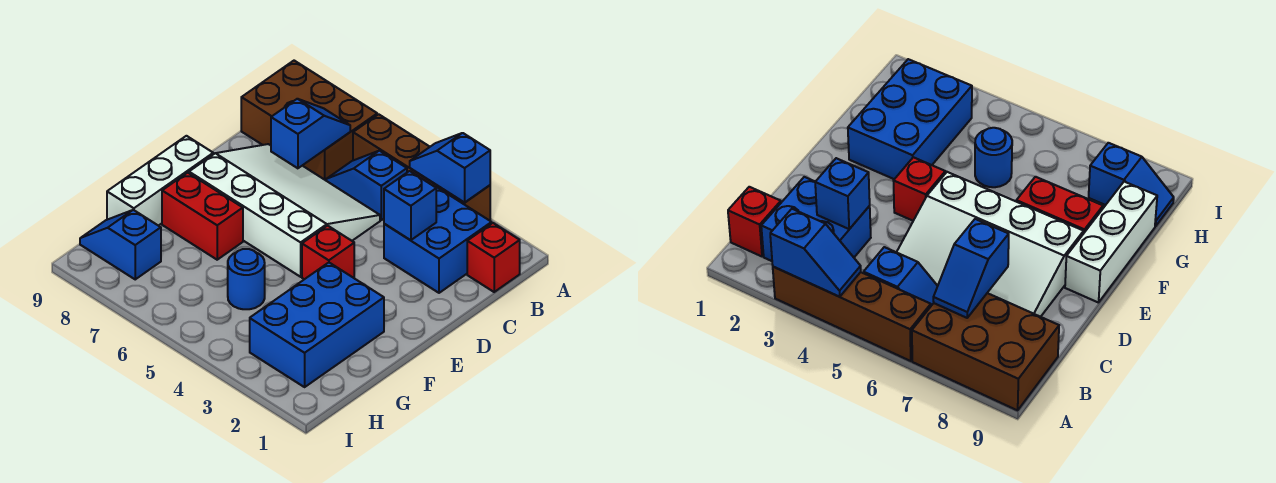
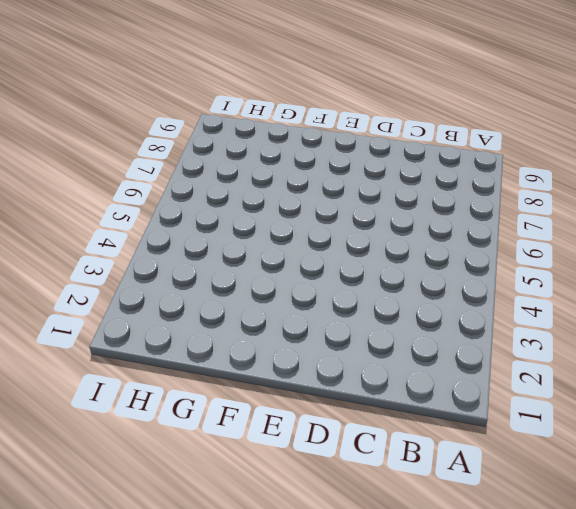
none -> brown brick A3:A6 level 1
none -> brown brick A7:B9 level 1
none -> red brick B1 level 1

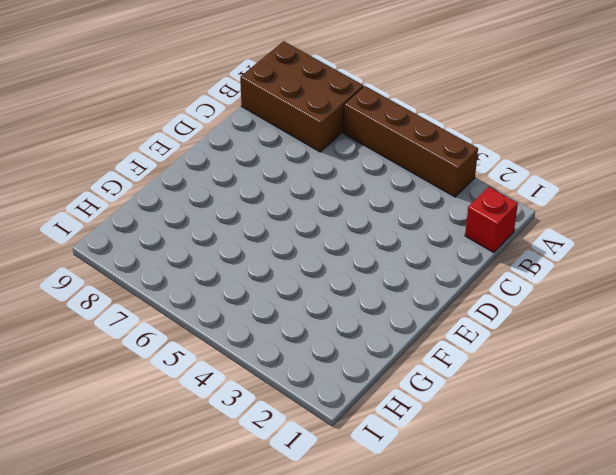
none -> blue brick B2:C3 level 1
none -> blue slope B5:B6 level 1 top 5
none -> white slope C5:E8 level 1 top E

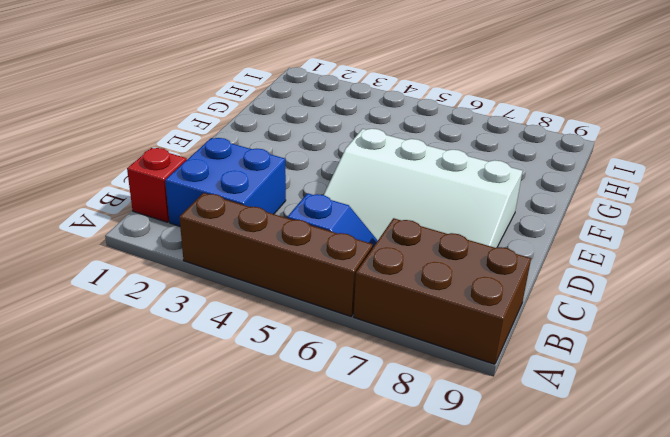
none -> red brick E4 level 1
none -> white brick E9:G9 level 1
none -> blue brick F2:H3 level 1

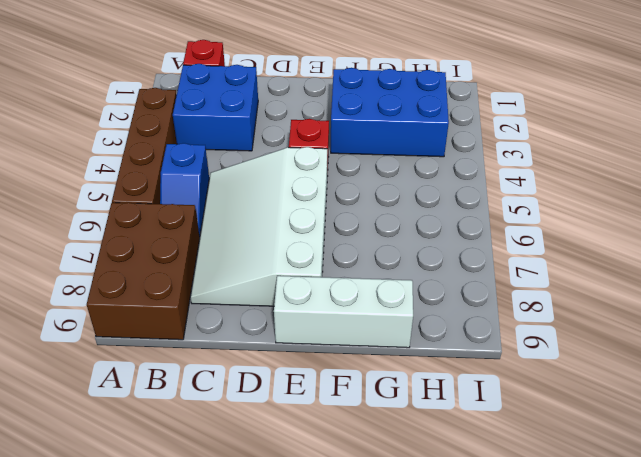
none -> red brick F7:F8 level 1
none -> blue round brick G5 level 1
none -> blue slope H8:H9 level 1 top 8

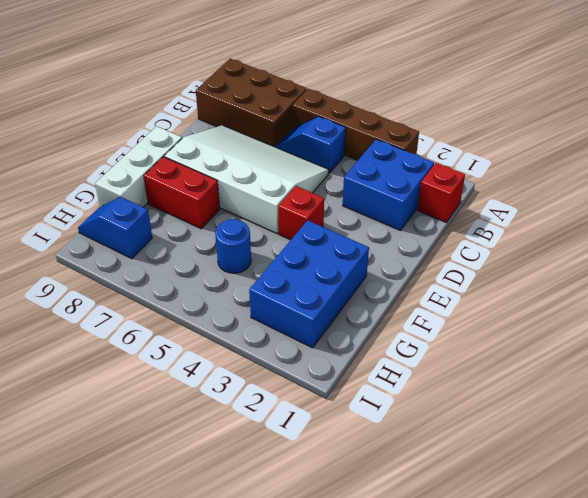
none -> blue slope A3:A4 level 2 top 3
none -> blue slope B7:C7 level 2 top C
none -> blue brick C3 level 2

